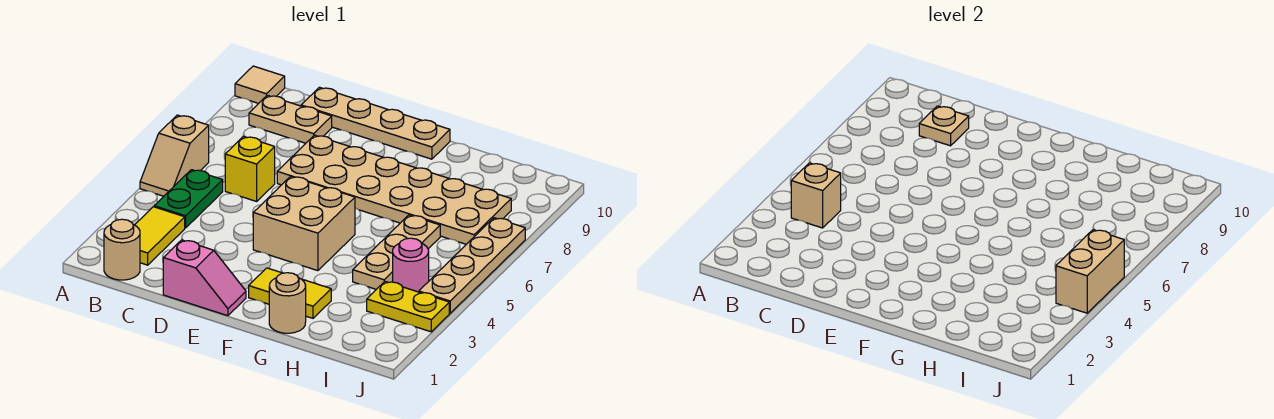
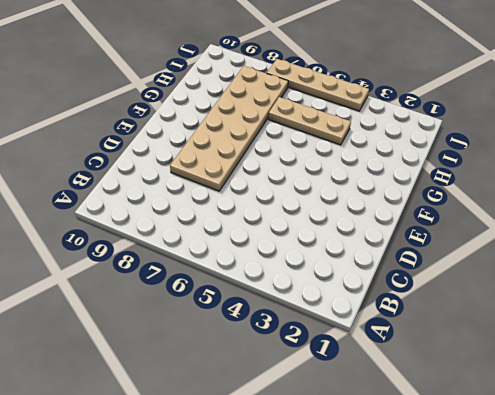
none -> tan slope A5:A6 level 1 top 6
none -> tan tile A10 level 1
none -> tan round brick B1 level 1

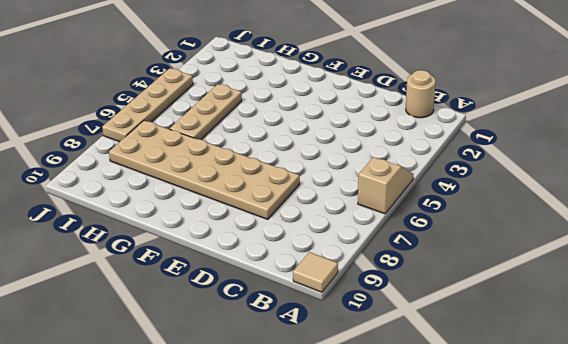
none -> yellow tile B2:B3 level 1
none -> green plate B4:B5 level 1
none -> tan plate B9:C9 level 1

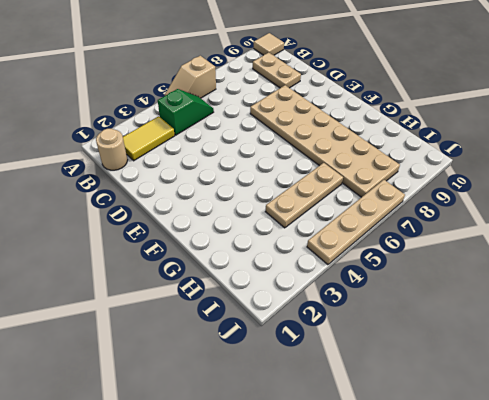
green slope B4:B5 level 1 top 4 -> green plate B4:B5 level 1
none -> yellow brick C6 level 1
none -> tan plate C10:F10 level 1
none -> pink slope D1:E1 level 1 top D

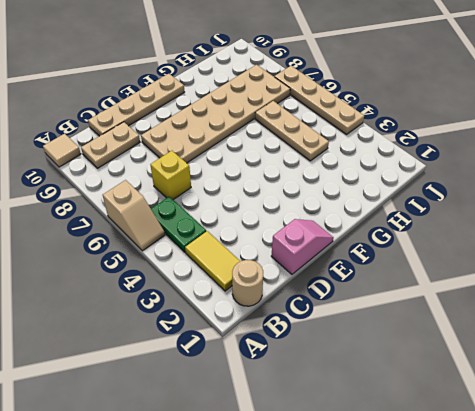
none -> tan brick E4:F5 level 1
none -> yellow tile F2:G2 level 1
none -> tan round brick G1 level 1

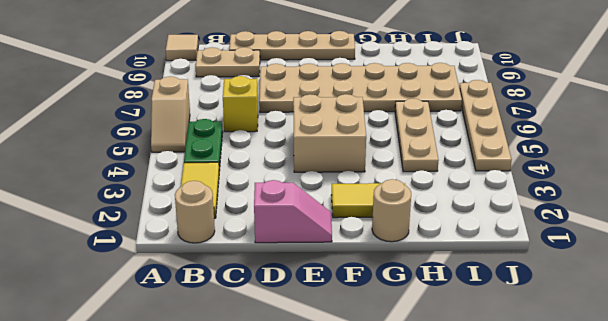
none -> yellow plate I3:J3 level 1
none -> pink round brick I4 level 1
none -> tan brick B4 level 2

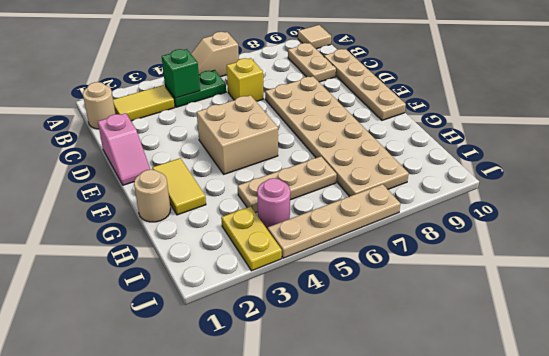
green brick B4 level 2 -> tan brick B4 level 2
none -> tan plate C9 level 2
none -> tan brick J4:J5 level 2

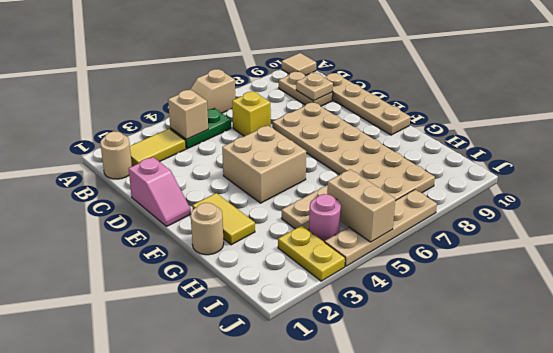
tan brick I5:J5 level 2 -> tan brick J4:J5 level 2

